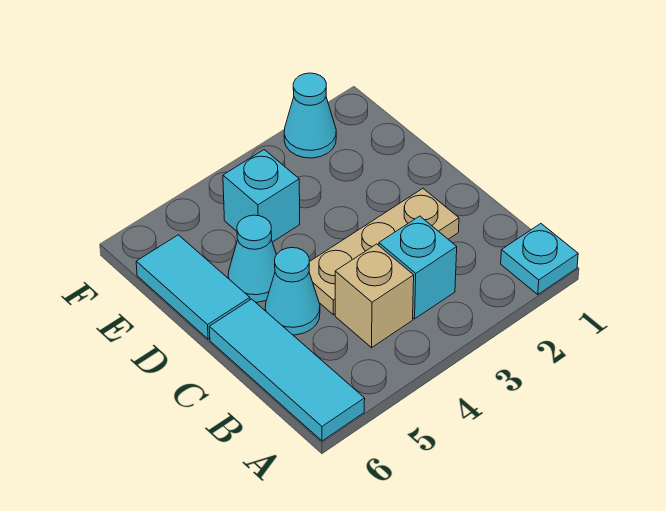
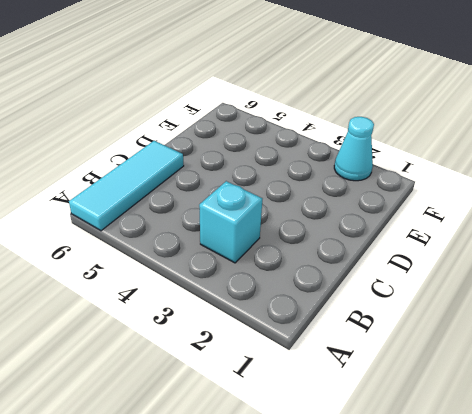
none -> cyan plate A1 level 1
none -> tan brick B4 level 1

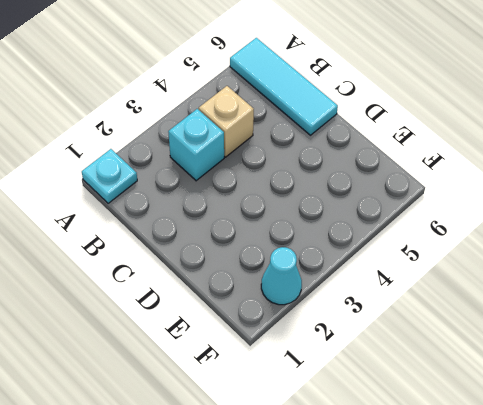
none -> tan plate C2:C4 level 1
none -> cyan cone C5 level 1

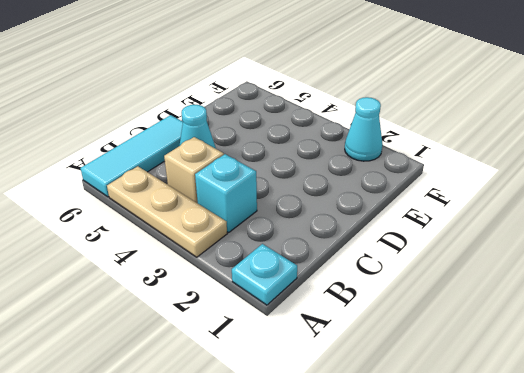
tan plate A3:A5 level 1 -> tan plate C2:C4 level 1
none -> cyan cone D5 level 1
none -> cyan tile D6:E6 level 1

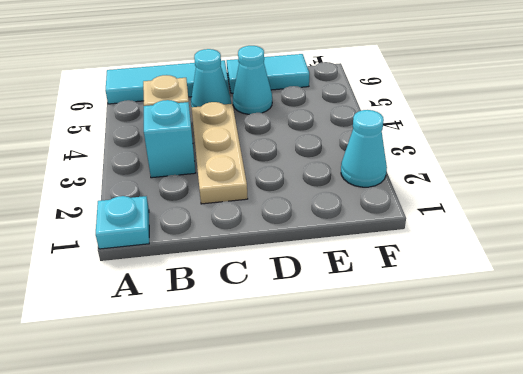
none -> cyan brick E4 level 1

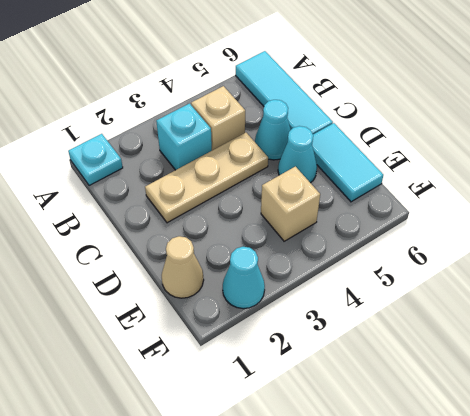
tan cone E1 level 1 -> none
tan brick E4 level 1 -> cyan brick E4 level 1

